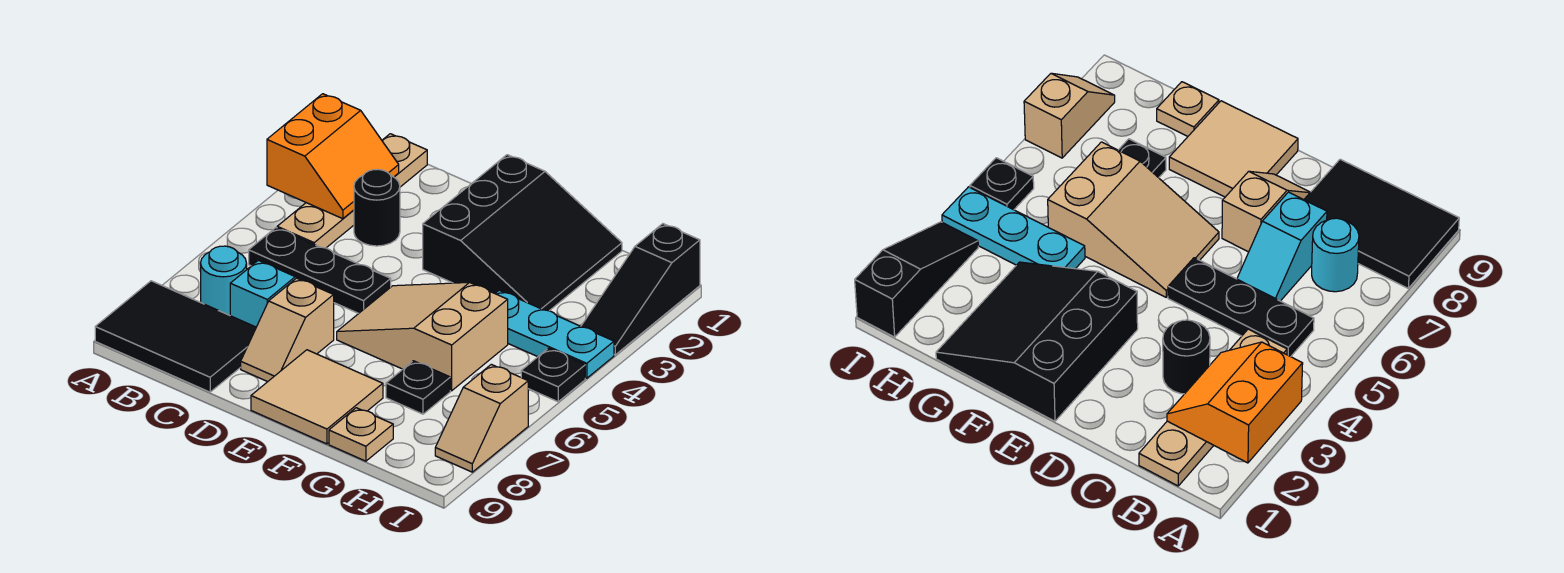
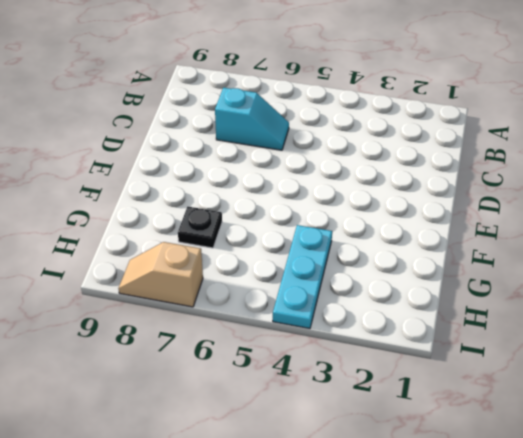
none -> black tile A8:C9 level 1
none -> tan plate B1:B4 level 1
none -> black plate B5:D5 level 1

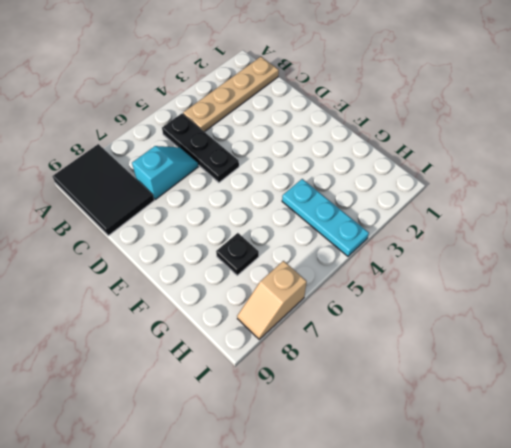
none -> cyan round brick B7 level 1
none -> black round brick C3 level 1
none -> tan slope D7:D8 level 1 top 7

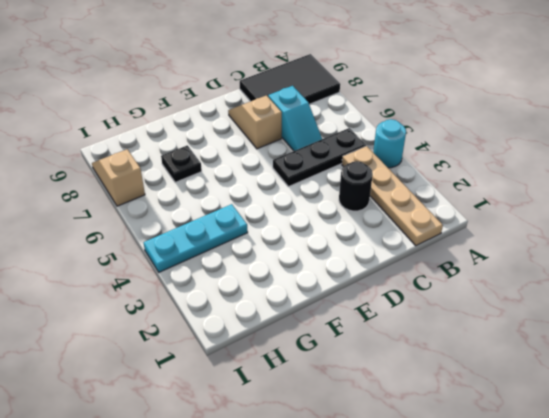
cyan round brick A4 level 1 -> cyan round brick B7 level 1
none -> black slope E1:G3 level 1 top E
none -> tan slope E5:G6 level 1 top G
none -> tan tile E8:F9 level 1

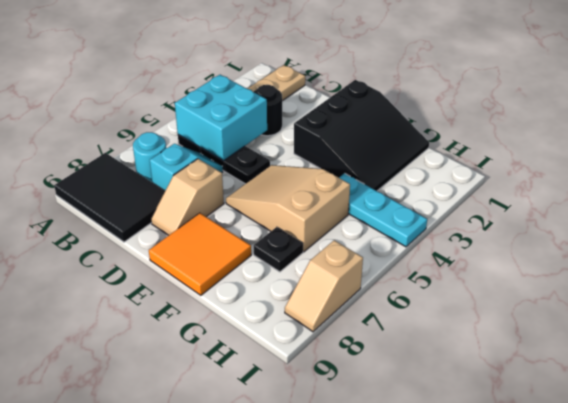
cyan brick B4:C5 level 2 -> none
orange tile E8:F9 level 1 -> tan tile E8:F9 level 1
none -> tan plate G9 level 1
none -> black slope I1:I3 level 1 top 1
none -> black plate I5 level 1

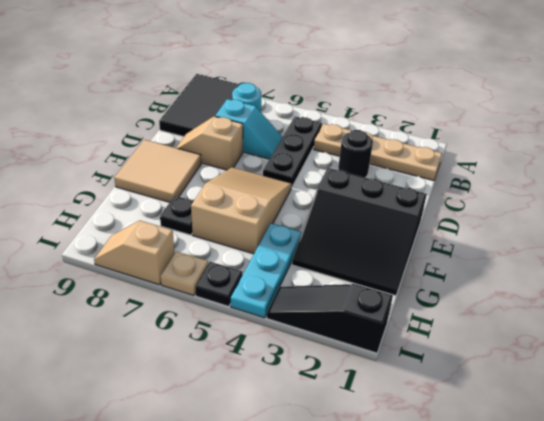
tan plate I6 level 1 -> tan plate G9 level 1
none -> orange slope A2:B3 level 2 top A

